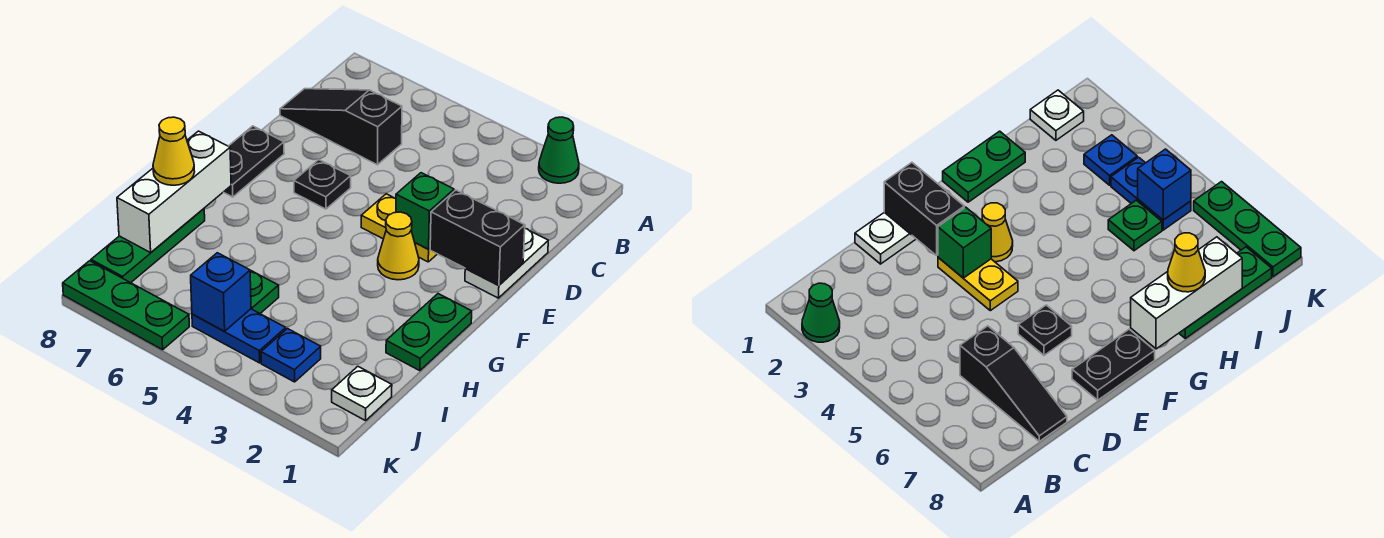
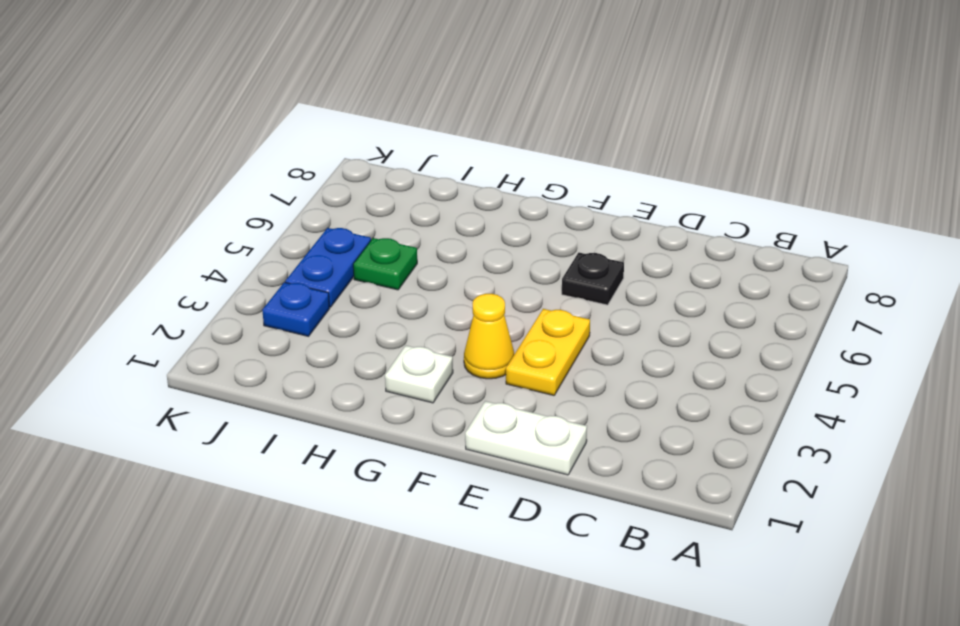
white plate G2 level 1 -> white plate J1 level 1
none -> green cone A2 level 1
none -> black slope C6:C8 level 1 top 6
none -> black plate E8:F8 level 1

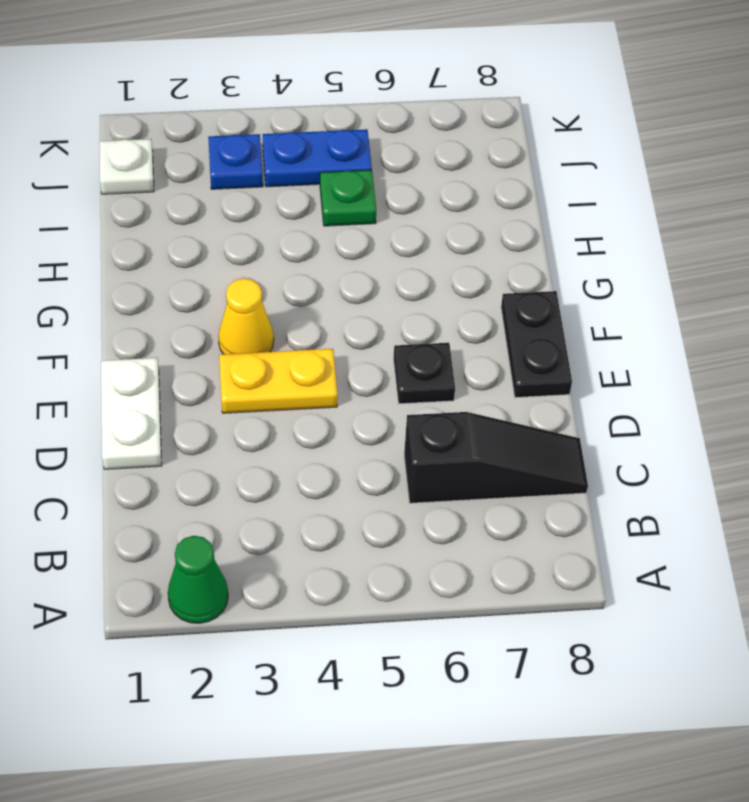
none -> green plate G1:H1 level 1
none -> green plate H8:J8 level 1
none -> green plate K6:K8 level 1

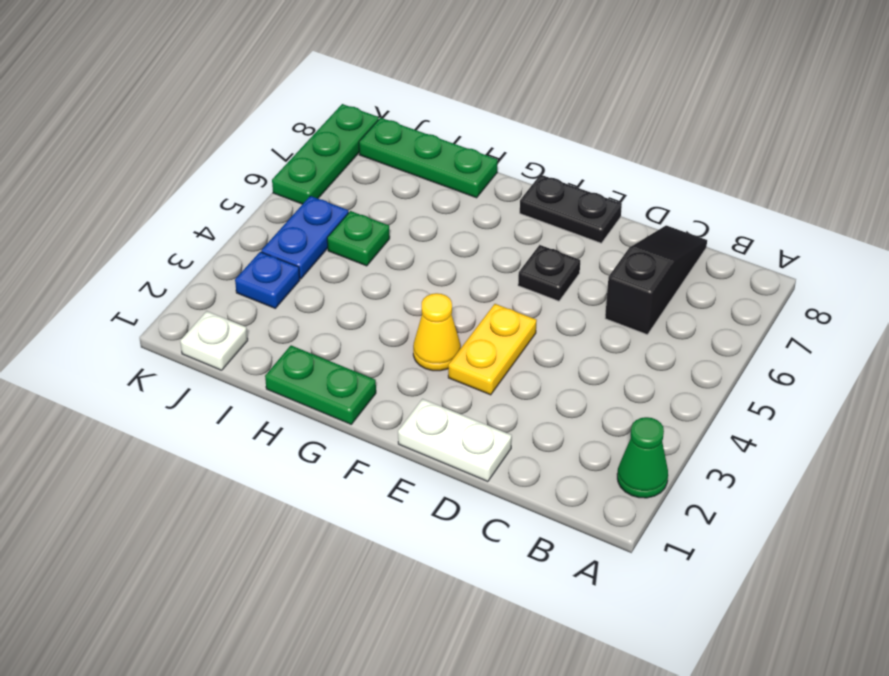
none -> black brick E1:E2 level 2
none -> green brick E3 level 2
none -> white brick G8:I8 level 2

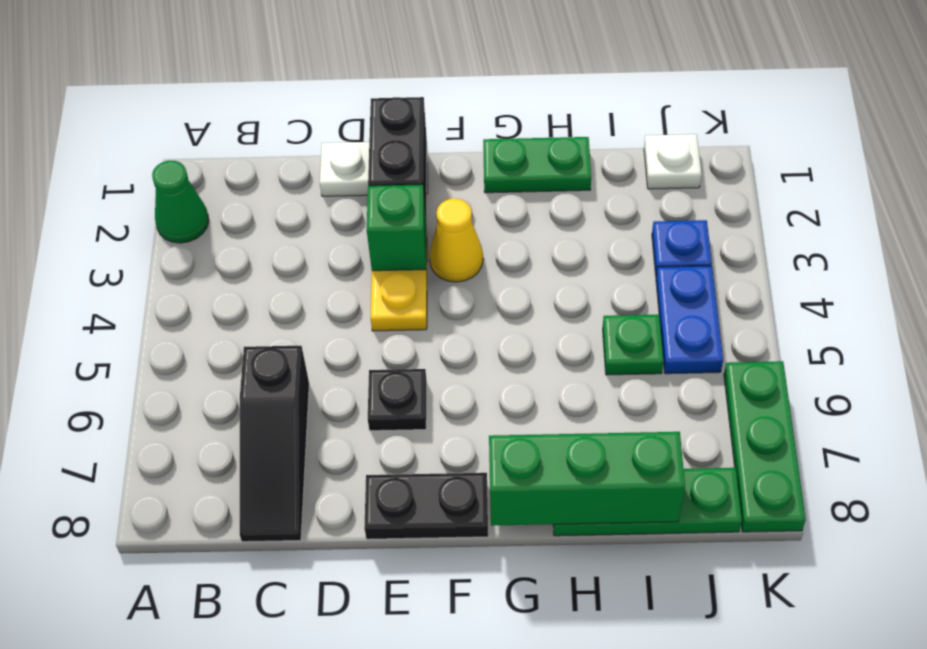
green brick G8:I8 level 2 -> white brick G8:I8 level 2
none -> blue brick J5 level 2
none -> yellow cone H8 level 3

